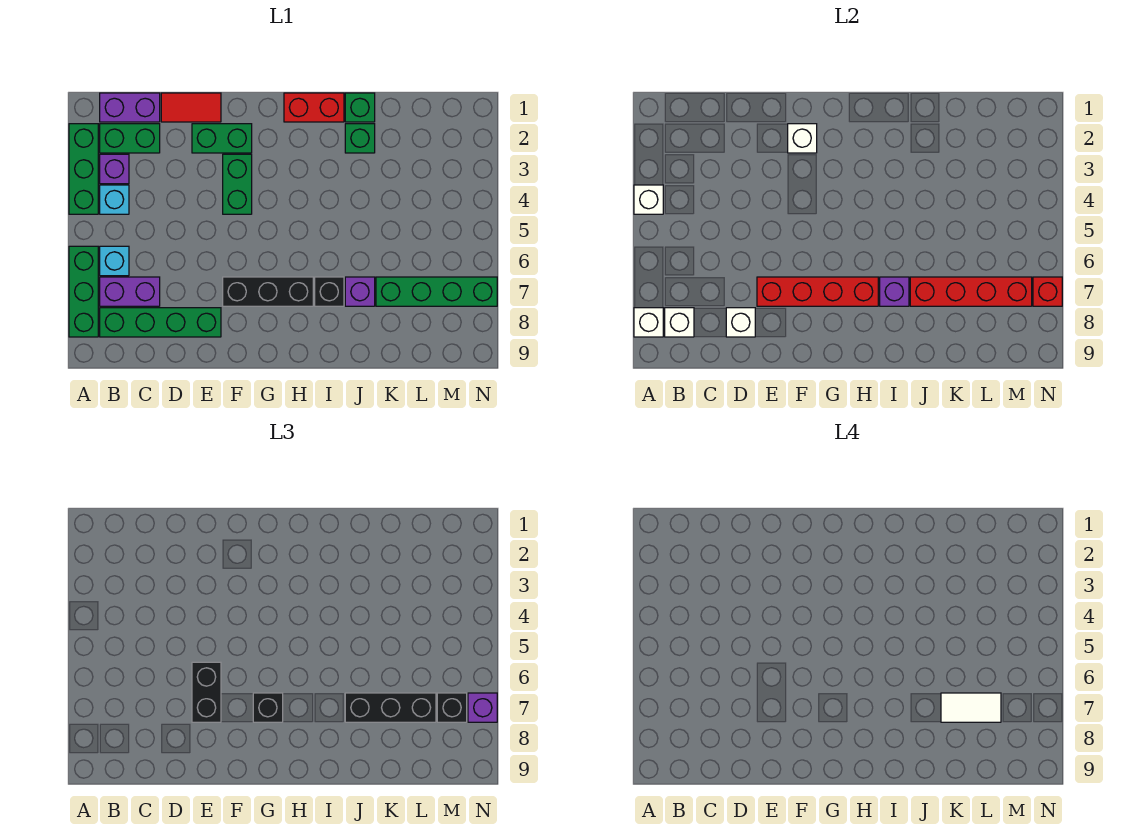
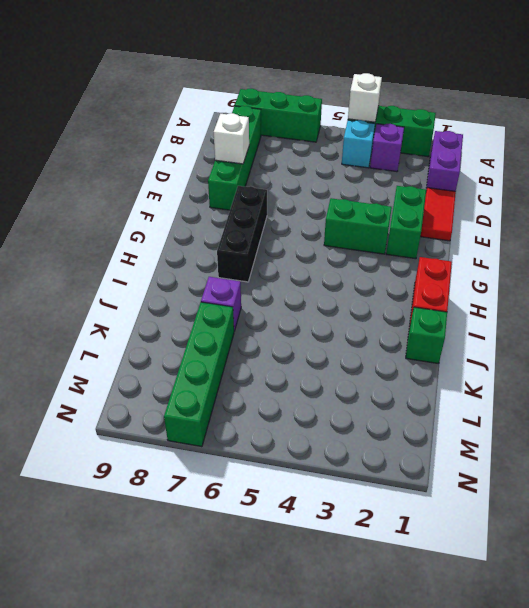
none -> green brick B2:C2 level 1
none -> cyan brick B6 level 1
none -> purple brick B7:C7 level 1
none -> black brick I7 level 1

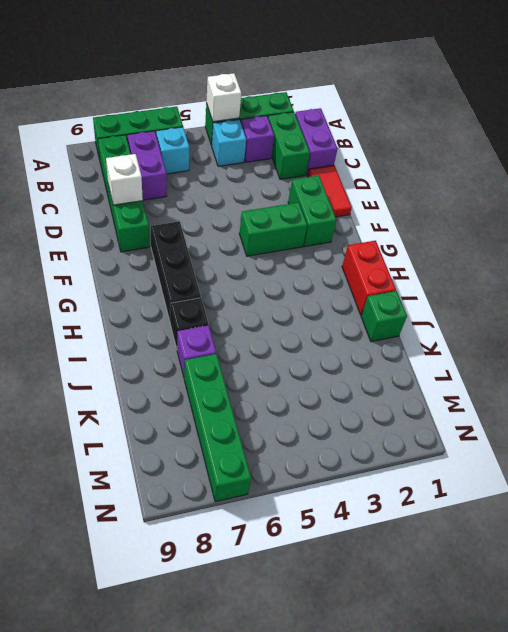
none -> green brick J2 level 1
none -> white brick A8 level 2
none -> white brick B8 level 2
none -> red brick E7:H7 level 2

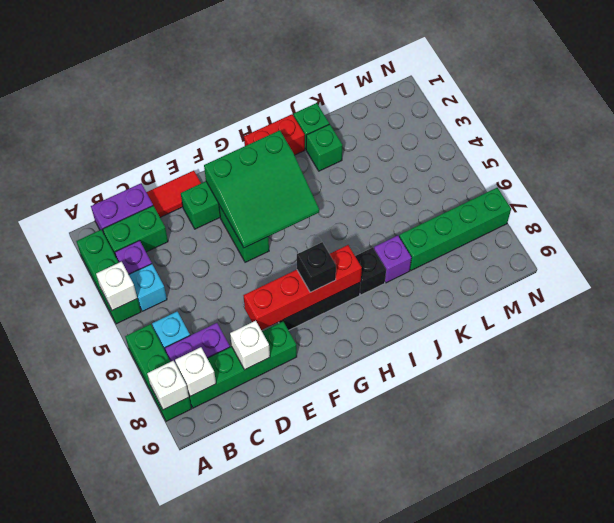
green slope F2:H4 level 2 top 2 -> white brick F2 level 2
none -> purple brick I7 level 2
none -> red brick J7:M7 level 2
none -> red brick N7 level 2
none -> black brick E6:E7 level 3

